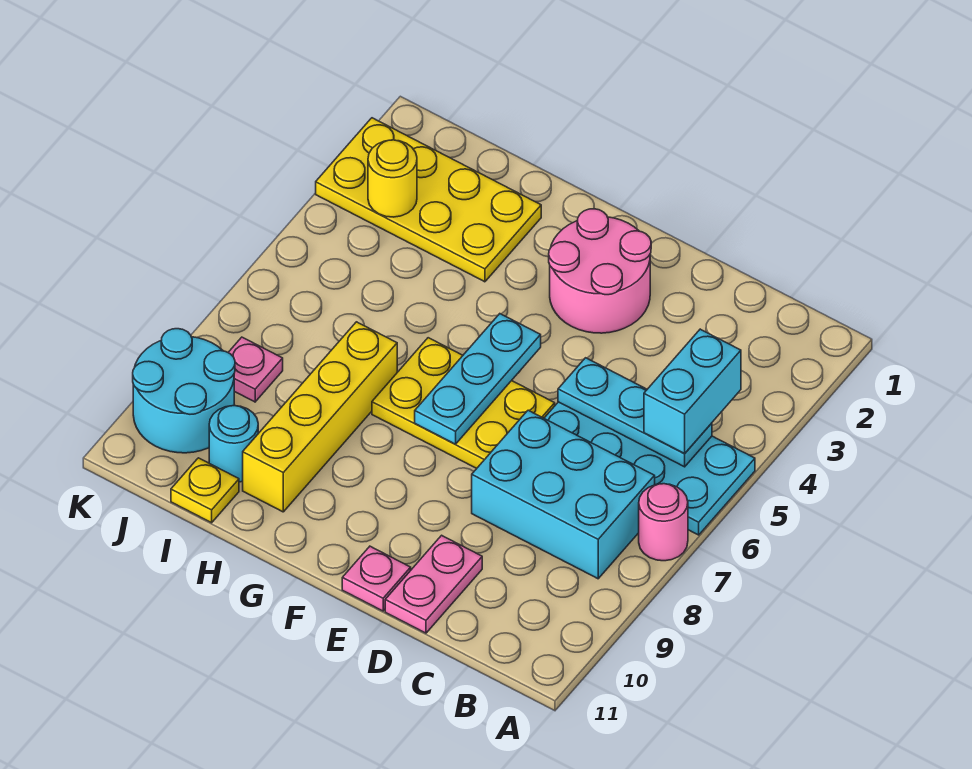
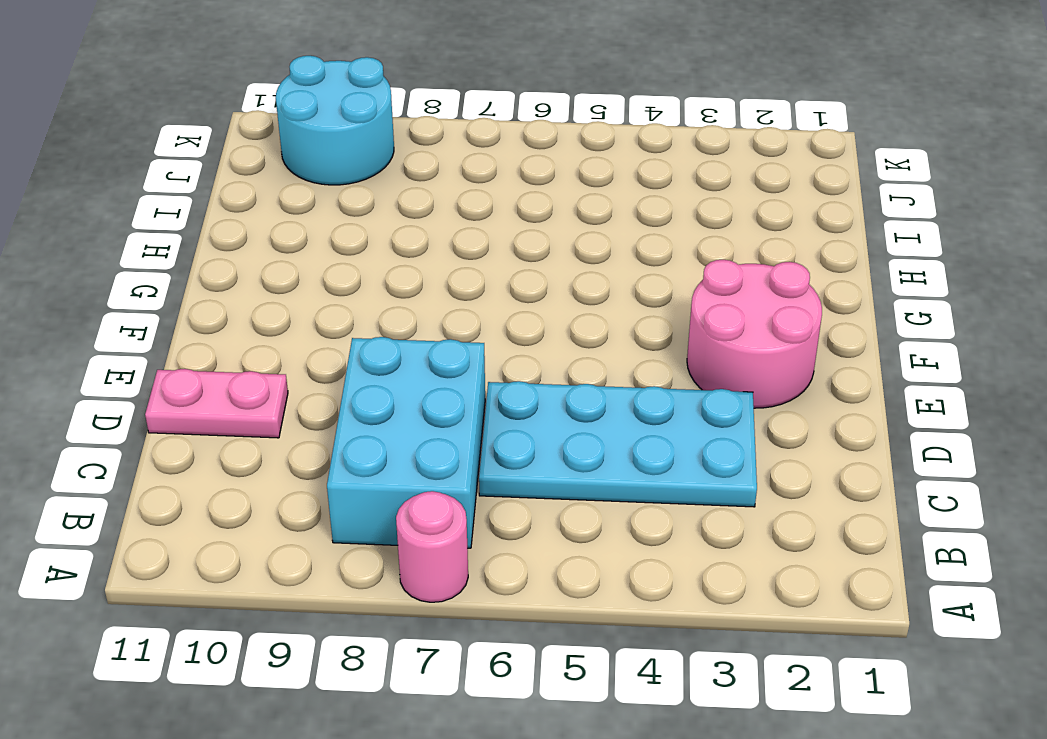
cyan plate C3:D6 level 1 -> cyan plate A5:D6 level 1
none -> yellow plate E6:G7 level 1
none -> pink plate E11 level 1
none -> yellow plate H2:K3 level 1

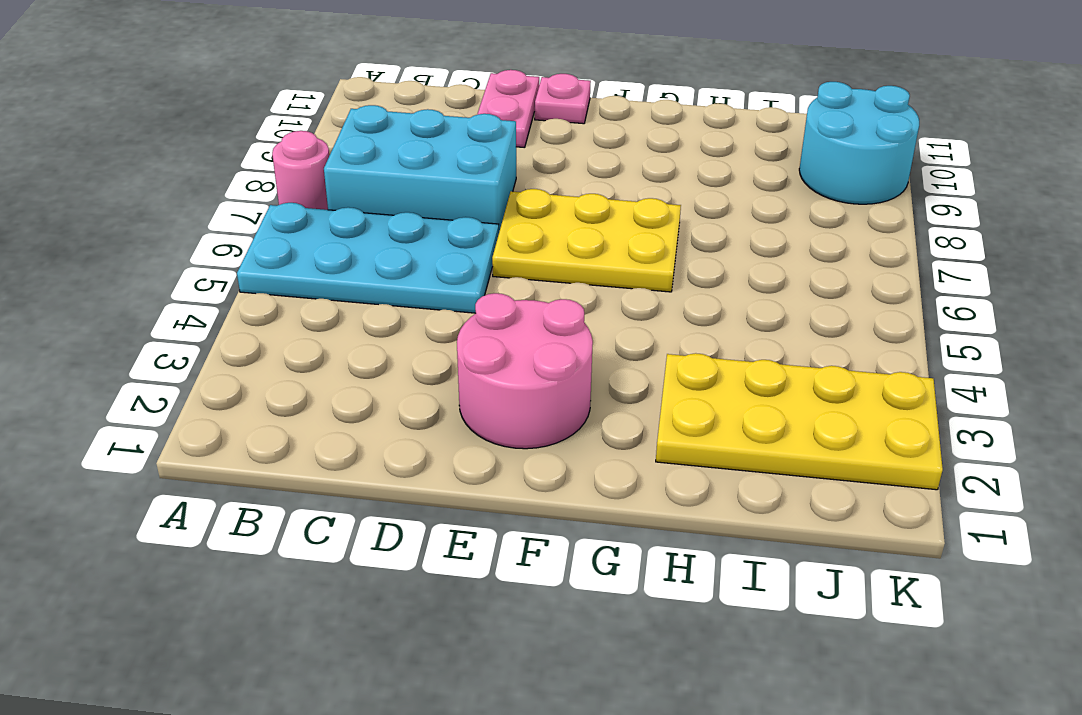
none -> yellow brick H7:H10 level 1
none -> cyan round brick I10 level 1
none -> yellow plate I11 level 1

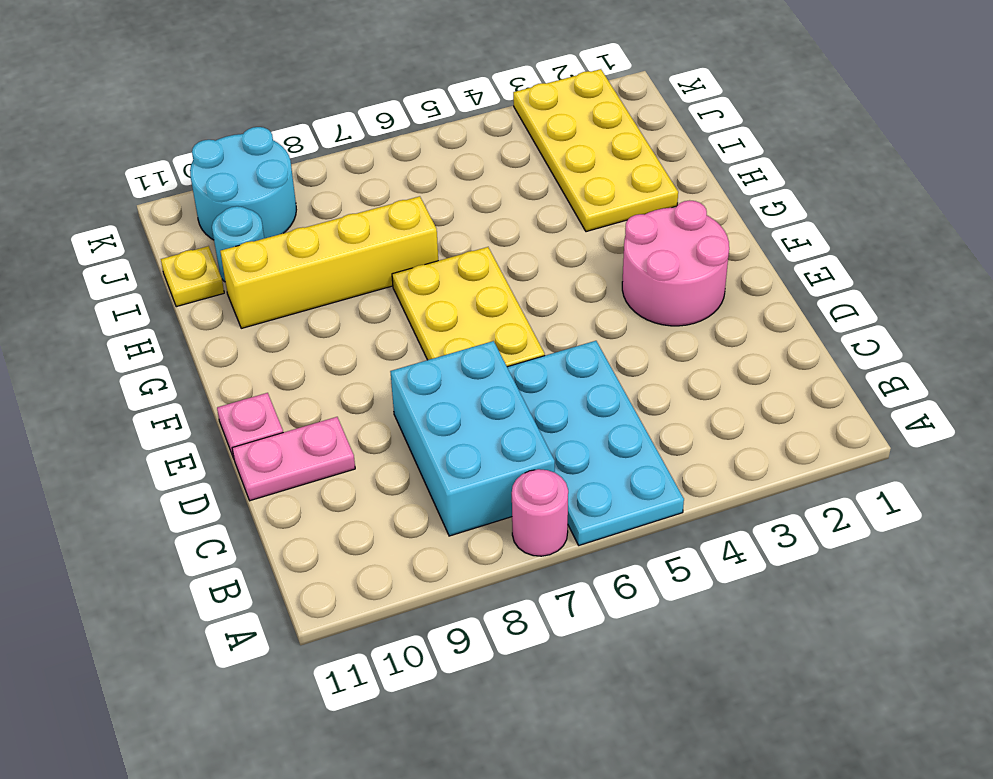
none -> pink plate J8 level 1
none -> cyan plate B5:D5 level 2
none -> cyan plate F5:F7 level 2

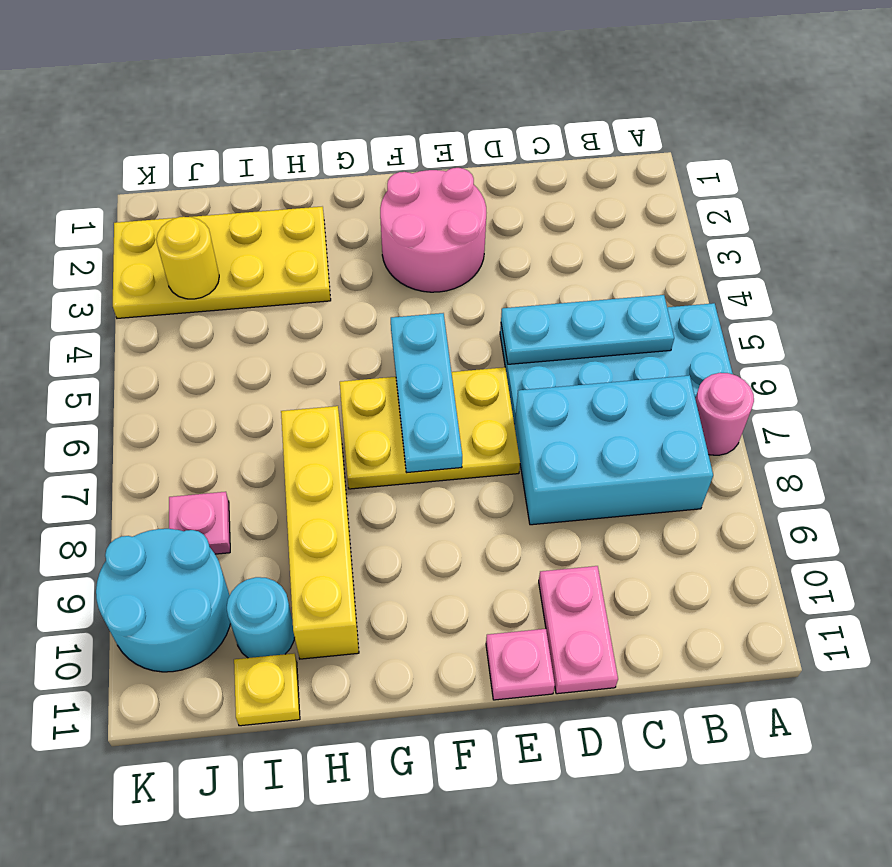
none -> cyan brick B4:B5 level 3

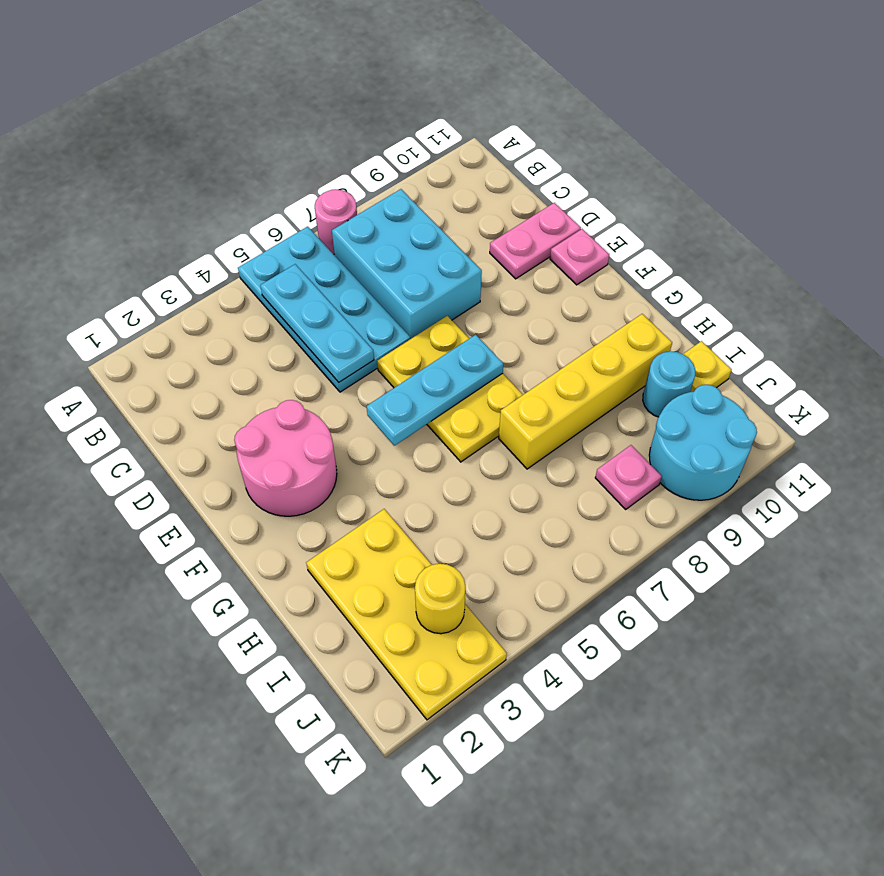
none -> cyan brick B4:B5 level 3

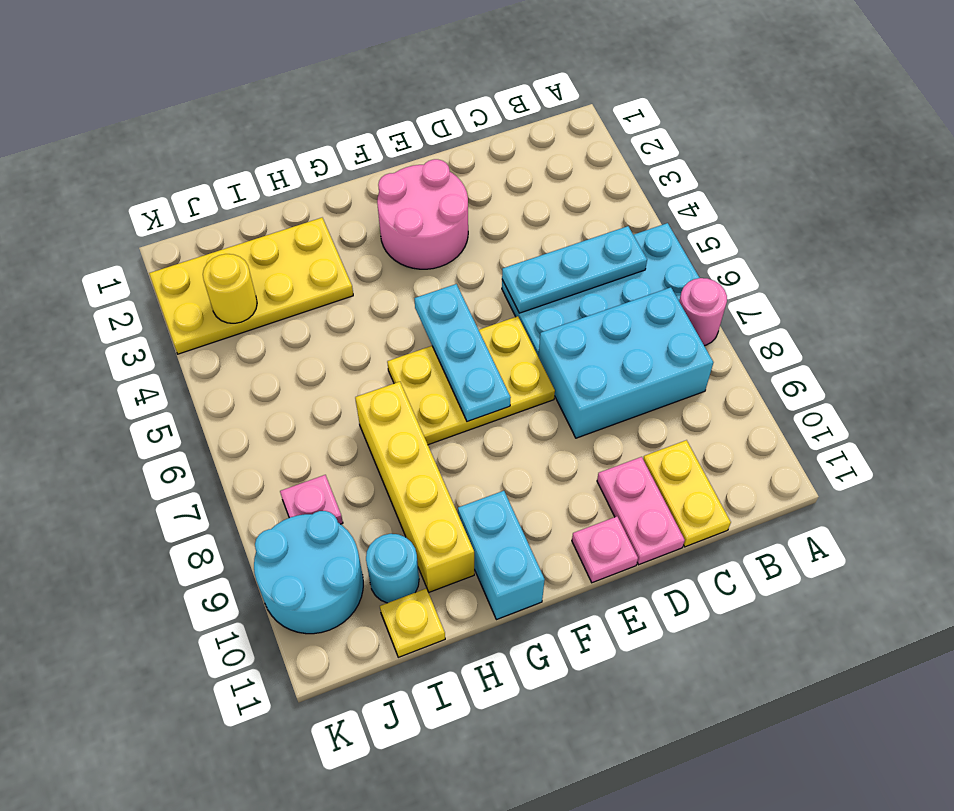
yellow plate C10:C11 level 1 -> none
cyan brick G10:G11 level 1 -> cyan brick B4:B5 level 3

